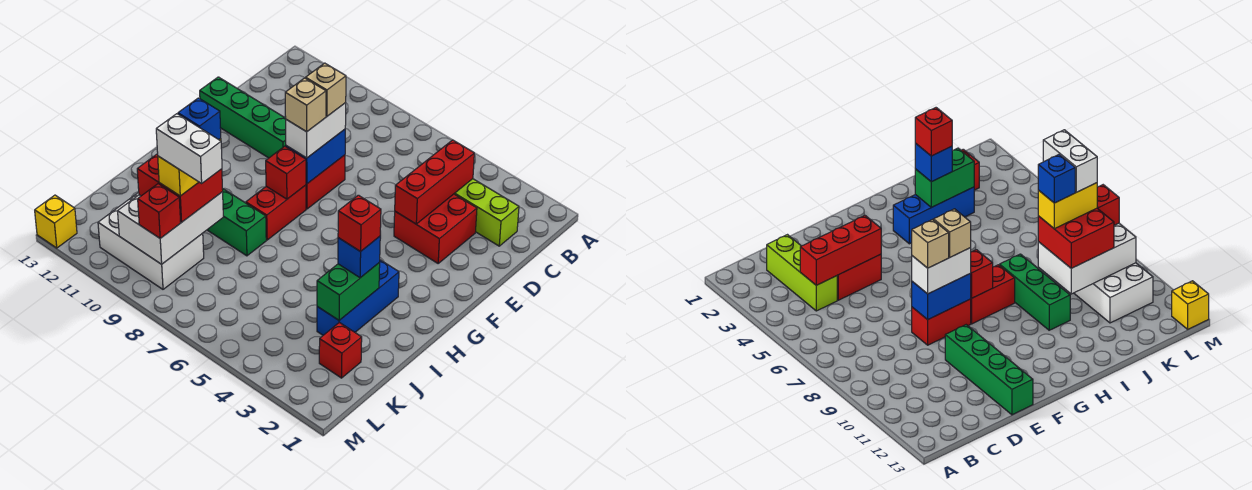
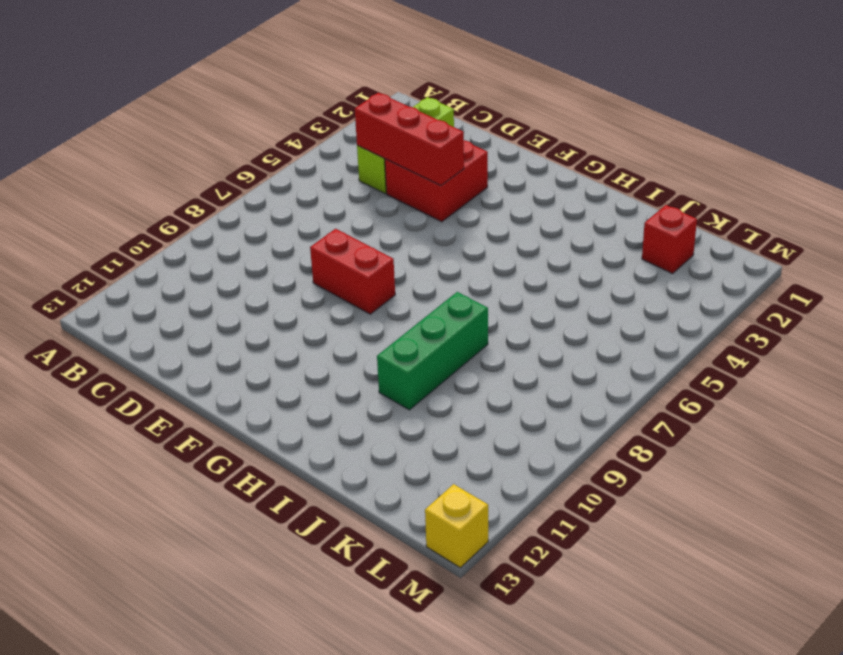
none -> green brick E10:E13 level 1
none -> red brick G8:H8 level 1
none -> blue brick H3:J3 level 1

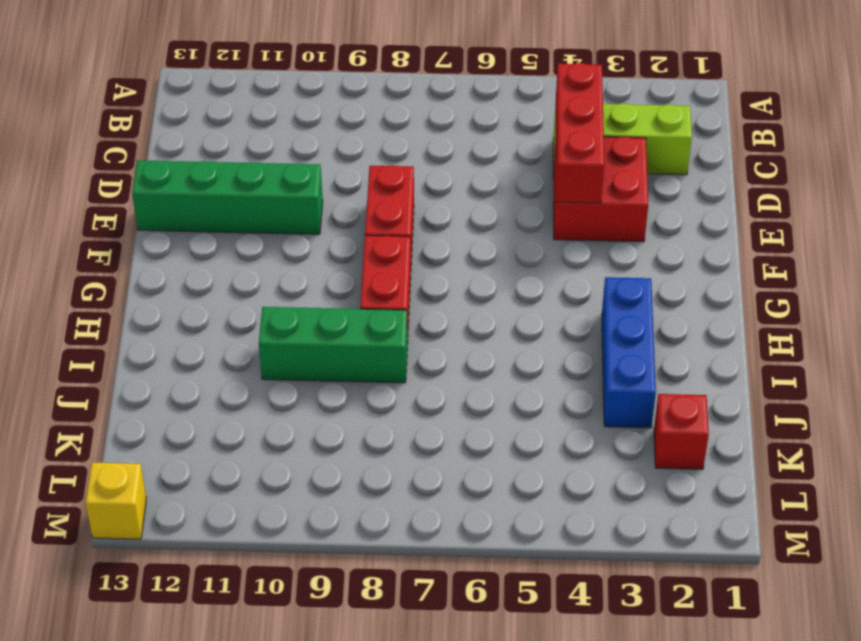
none -> white brick K9:L11 level 1
none -> blue brick E8:F8 level 2
none -> red brick G8 level 2

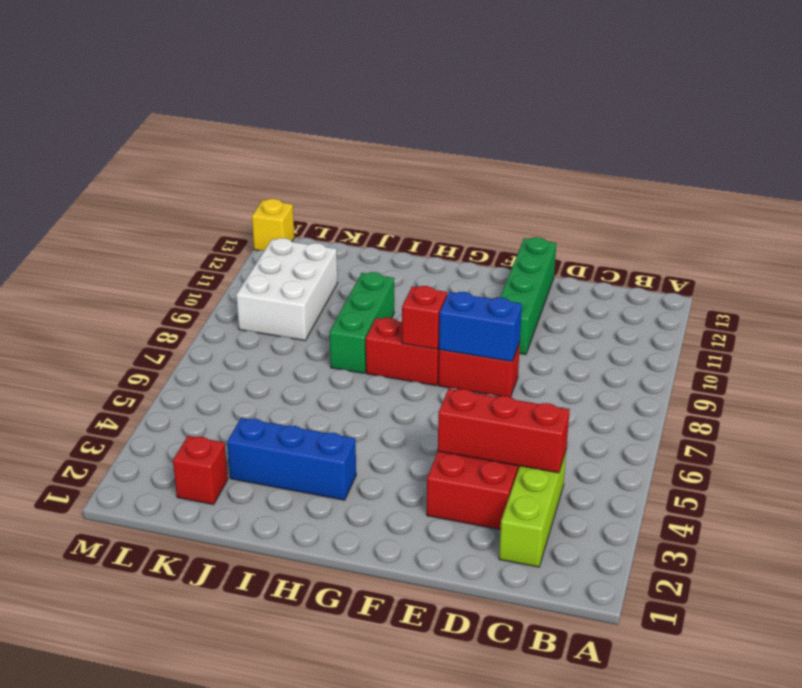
none -> green brick I3:J3 level 2
none -> white brick J9:L10 level 2
none -> white brick E8:F8 level 3

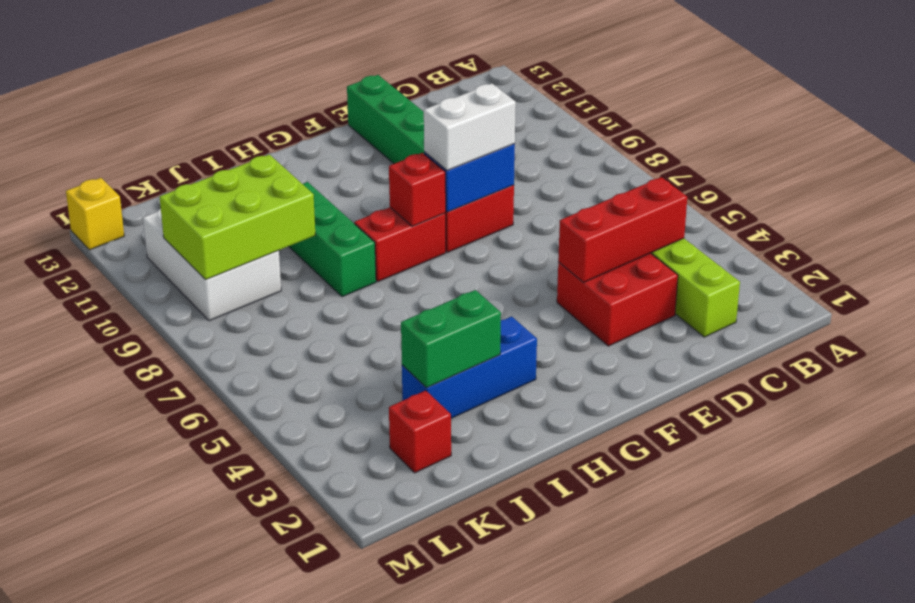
lime brick J9:L10 level 2 -> white brick J9:L10 level 2
none -> blue brick I3 level 3
none -> red brick J9:K10 level 3
none -> red brick L9 level 3

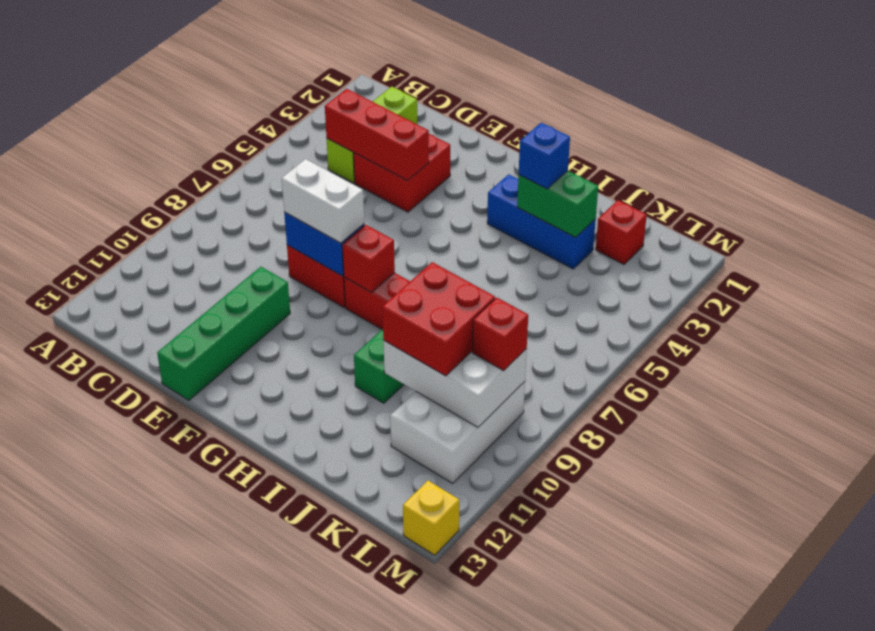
none -> tan brick E8 level 4
none -> tan brick F8 level 4
none -> red brick I3 level 4

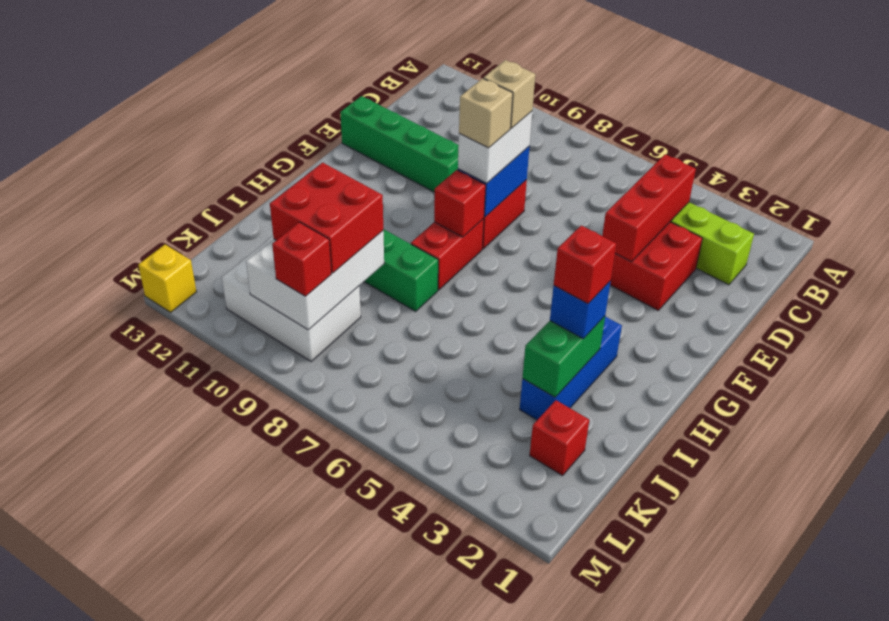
none -> yellow brick J9:K9 level 4
none -> blue brick J9 level 5
none -> white brick K8:K9 level 5

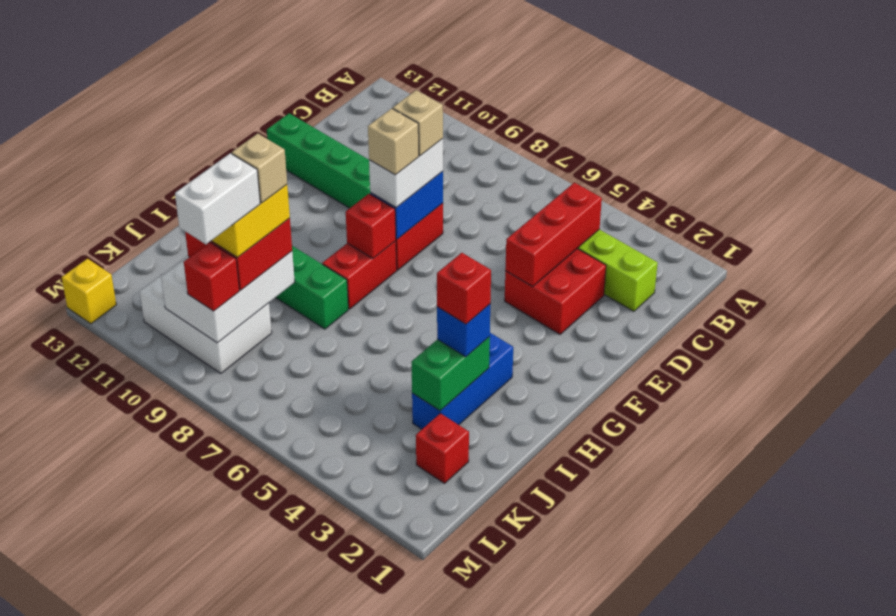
tan brick J9 level 5 -> blue brick J9 level 5
white brick K9:L9 level 5 -> white brick K8:K9 level 5

